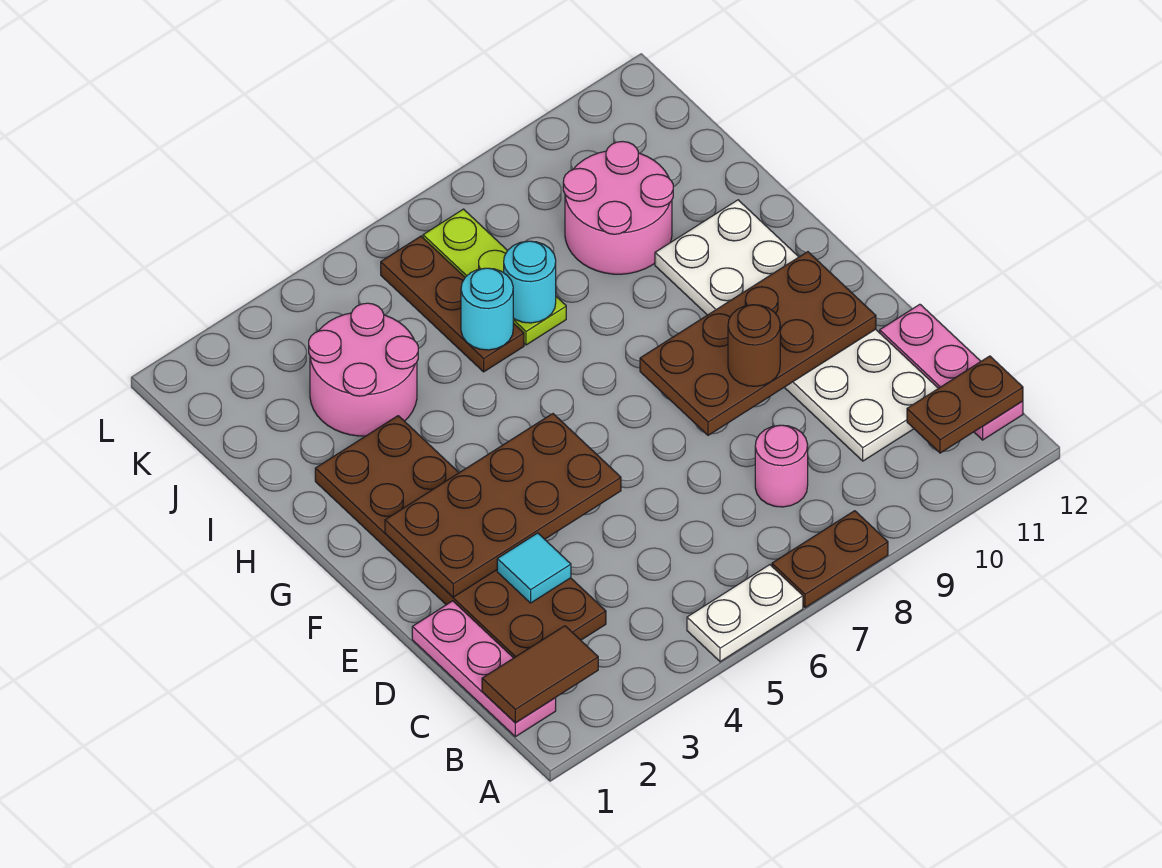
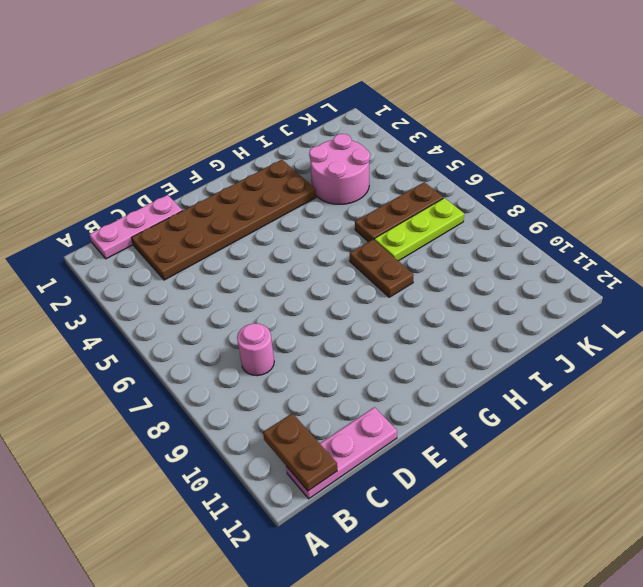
brown plate H7:H8 level 1 -> brown plate A7:A8 level 1
none -> white plate A5:A6 level 1
none -> white plate C10:H11 level 1
none -> pink round brick I9:J10 level 1

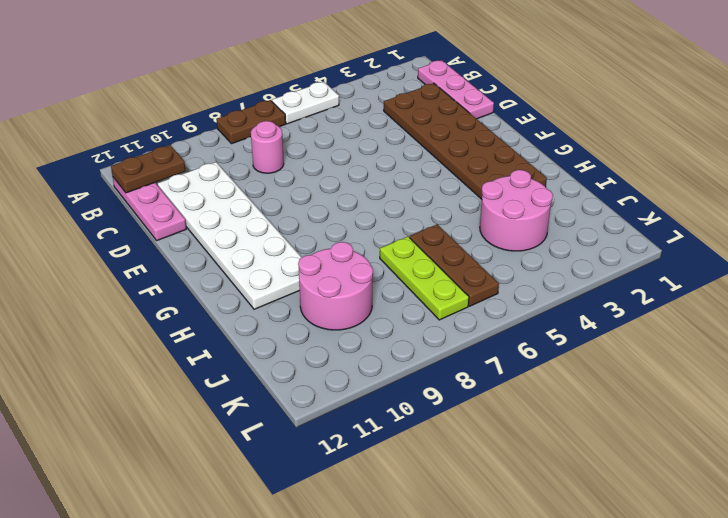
none -> brown tile B1:B2 level 2
none -> cyan tile D3 level 2
none -> brown plate E2:F5 level 2

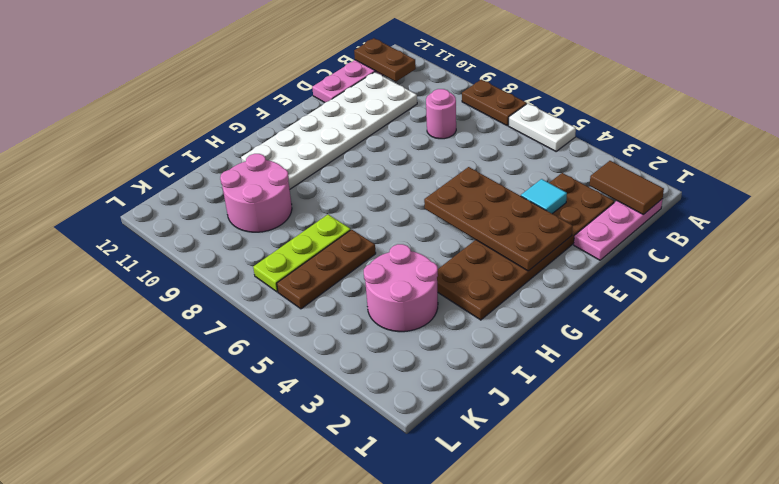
none -> brown plate E8:F11 level 2
none -> cyan round brick I6 level 2
none -> cyan round brick I7 level 2

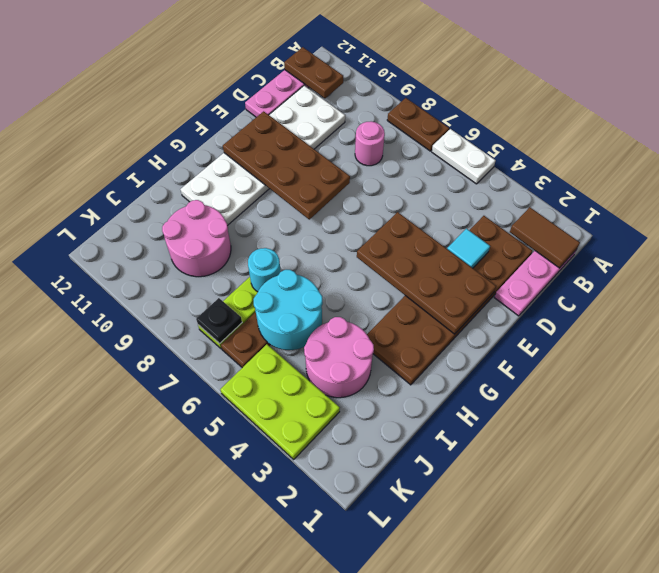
cyan round brick I5:J6 level 2 -> cyan round brick I6 level 2
lime plate K3:L5 level 1 -> none
black plate K7 level 2 -> none
none -> brown round brick E9 level 3

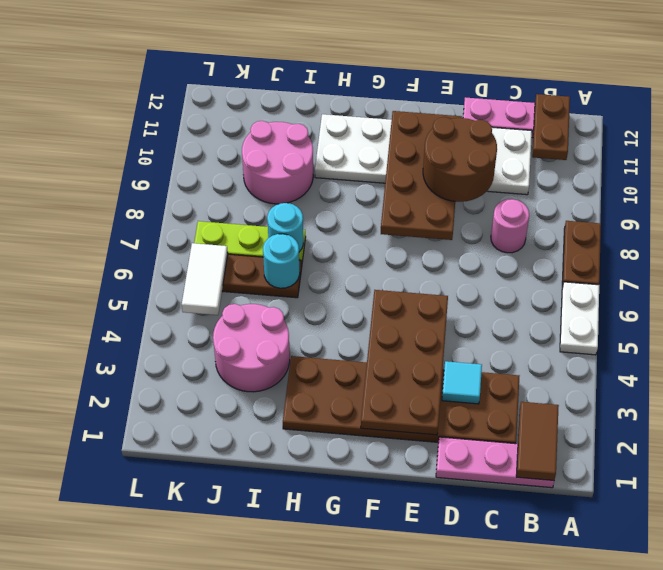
brown round brick D9:E10 level 3 -> brown round brick E9 level 3
white tile K5:K6 level 2 -> none

